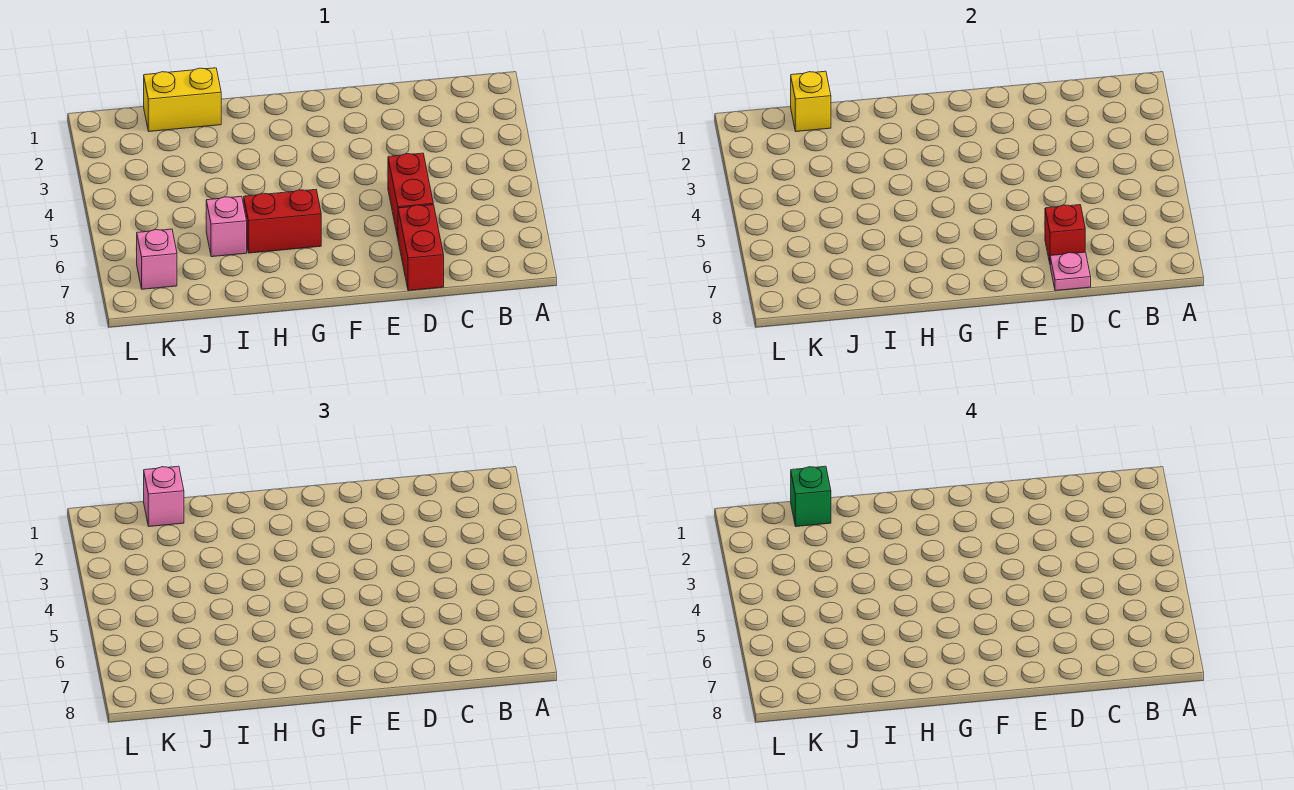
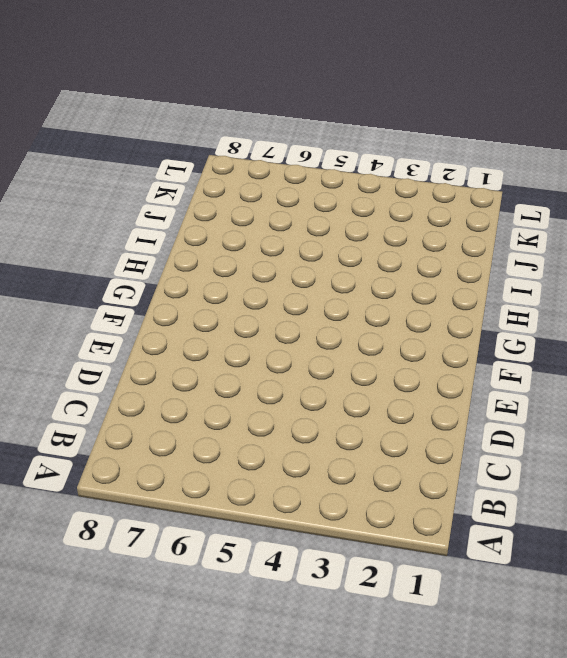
none -> red brick D5:D6 level 1
none -> red brick D7:D8 level 1

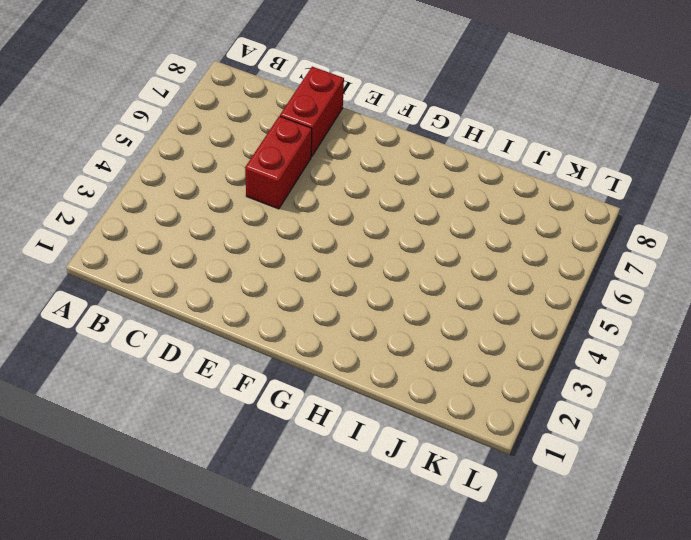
none -> red brick G6:H6 level 1
none -> yellow brick I1:J1 level 1

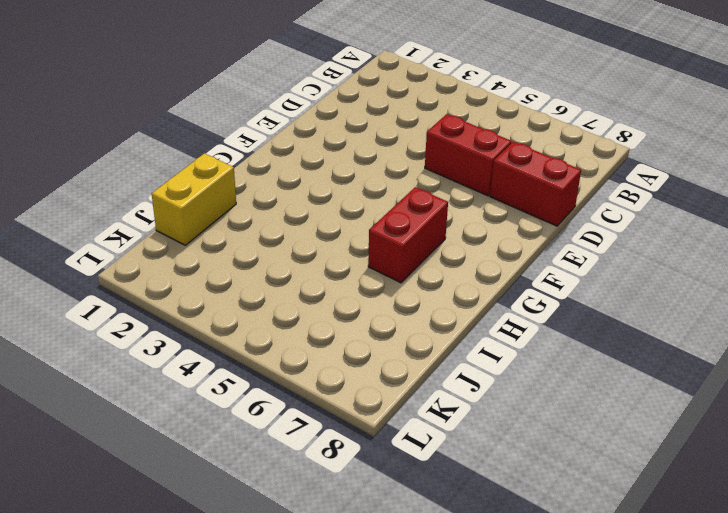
none -> pink brick I6 level 1
none -> pink brick K7 level 1

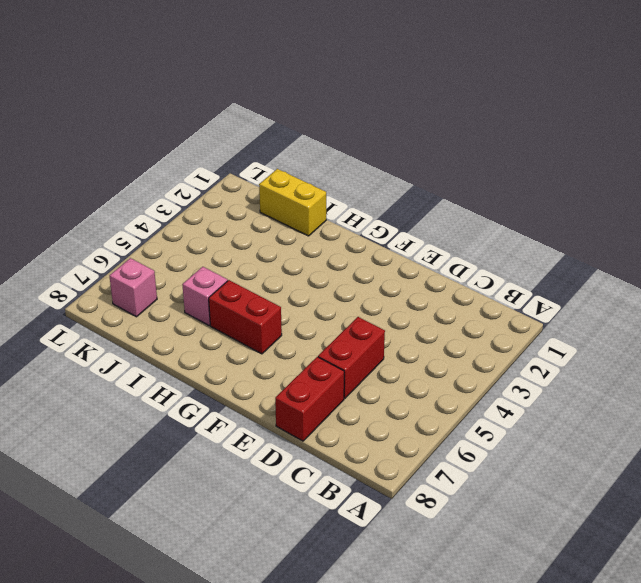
none -> red brick D7 level 2
none -> pink plate D8 level 2

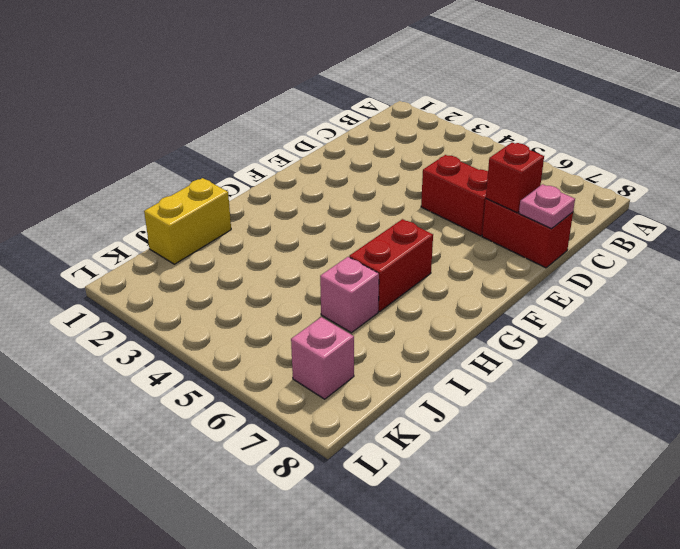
none -> yellow brick J1 level 2
none -> pink brick J1 level 3

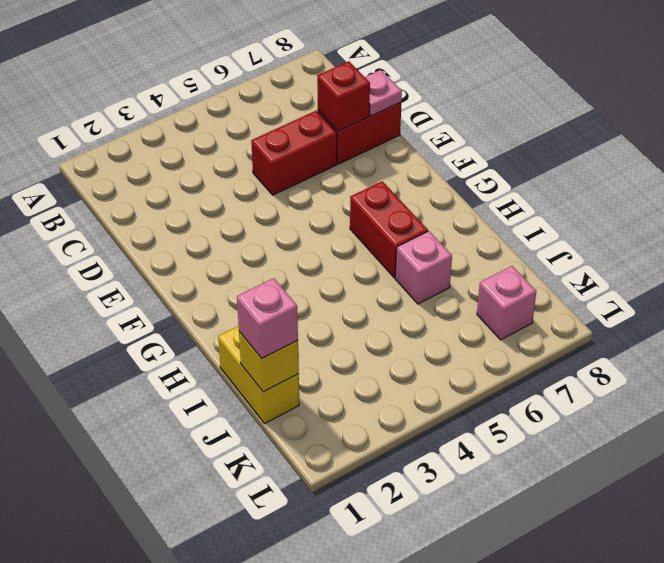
none -> green brick J1 level 4

